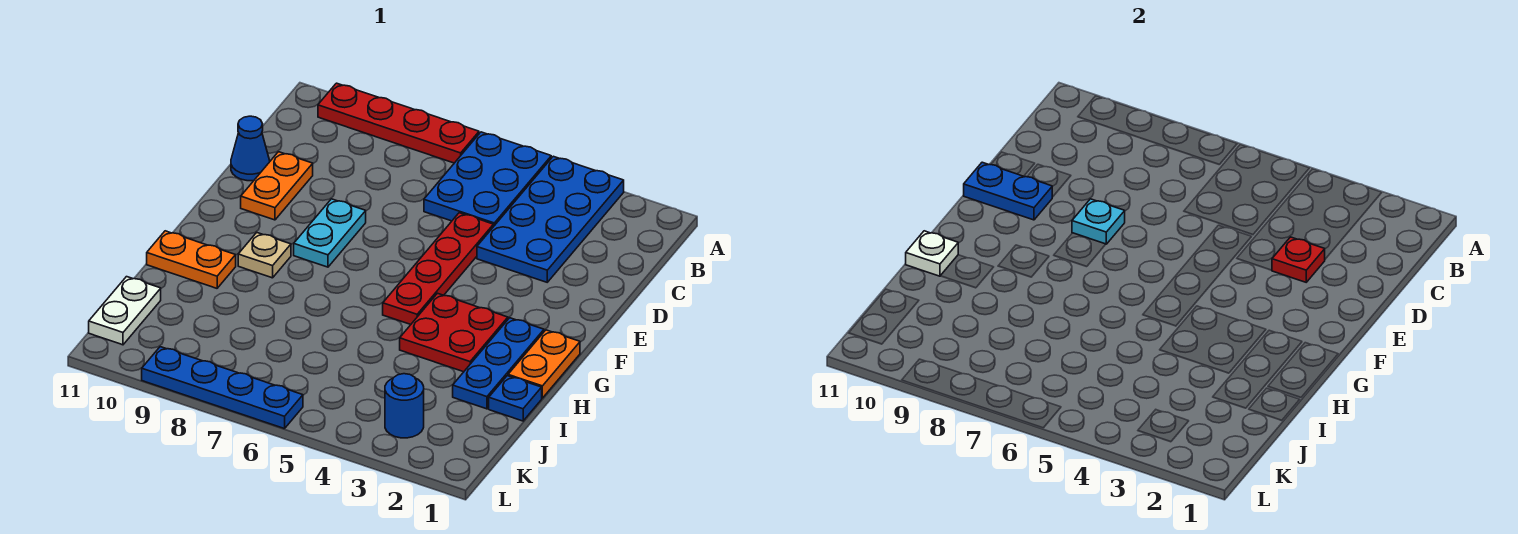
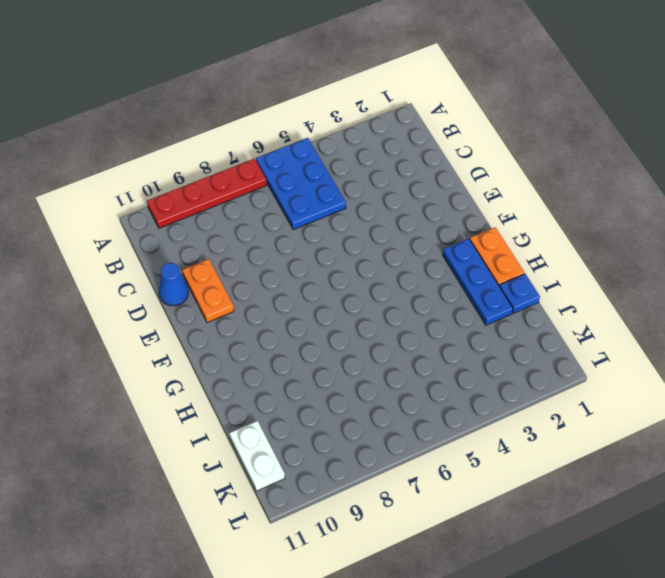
none -> blue plate A3:D4 level 1
none -> red plate D5:G5 level 1
none -> cyan plate E8:F8 level 1

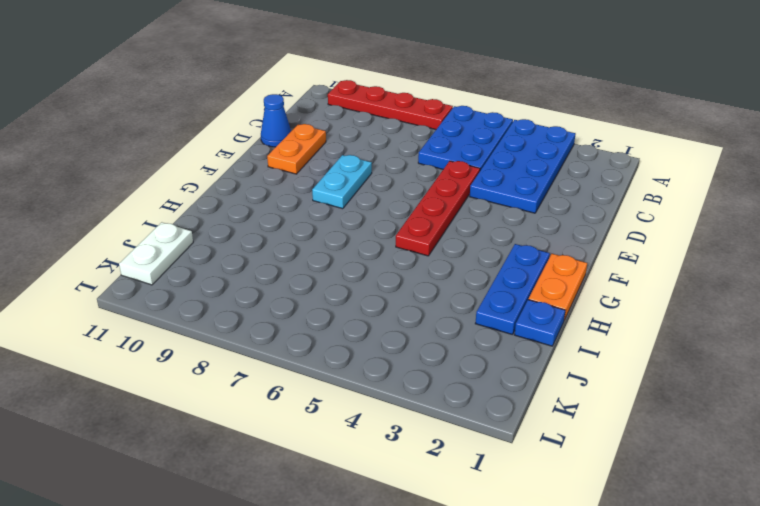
none -> red plate G3:H4 level 1
none -> tan plate G9 level 1
none -> orange plate H10:H11 level 1

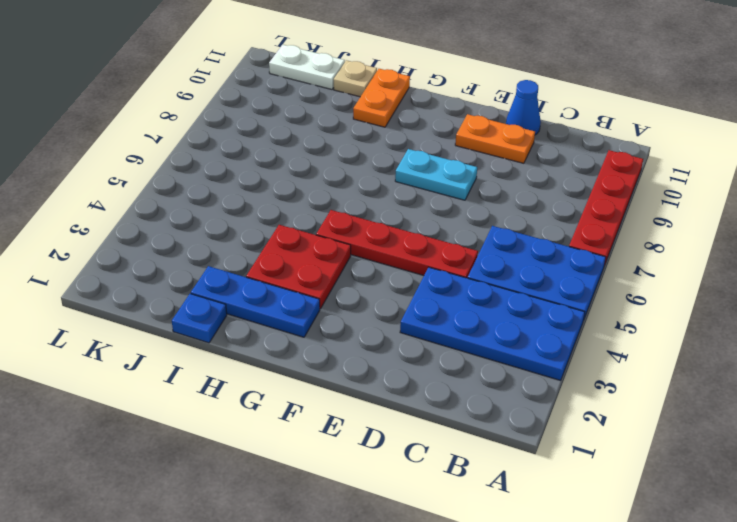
tan plate I11 level 1 -> tan plate G9 level 1
none -> orange plate G1:H1 level 1
none -> blue round brick K3 level 1
none -> blue plate L6:L9 level 1

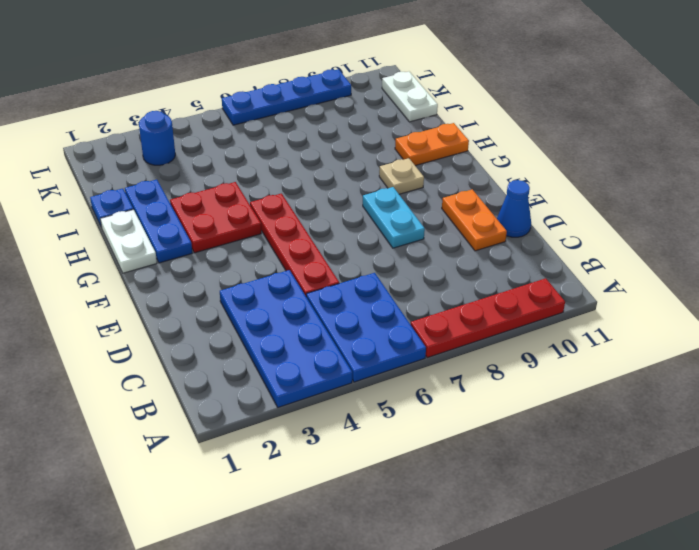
white plate G1:H1 level 1 -> orange plate G1:H1 level 1
none -> red plate D3 level 2
none -> cyan plate E8 level 2
none -> blue plate E10:E11 level 2

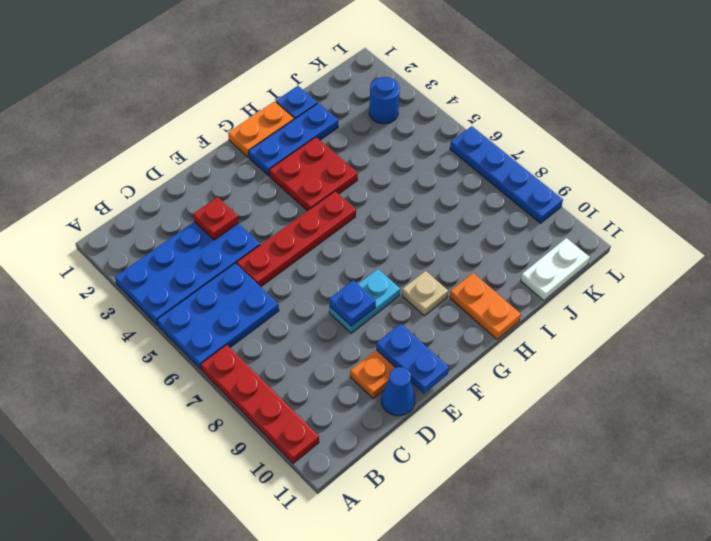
blue plate E8 level 2 -> cyan plate E8 level 2
none -> white plate H11 level 2

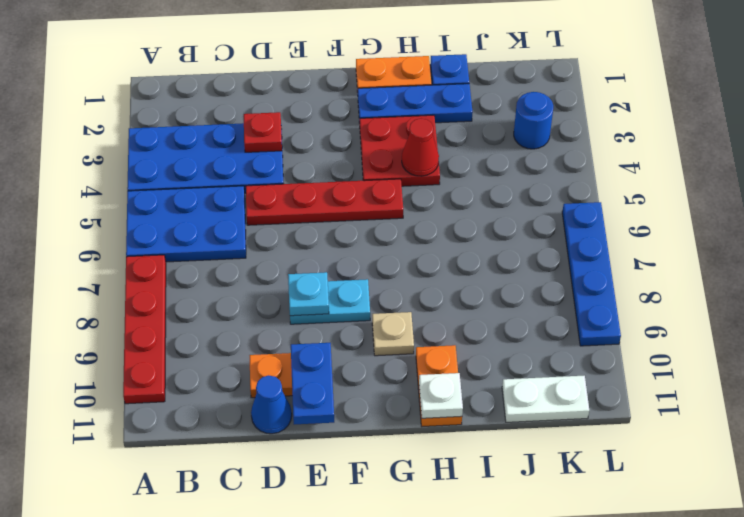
red cone H4 level 2 -> none

